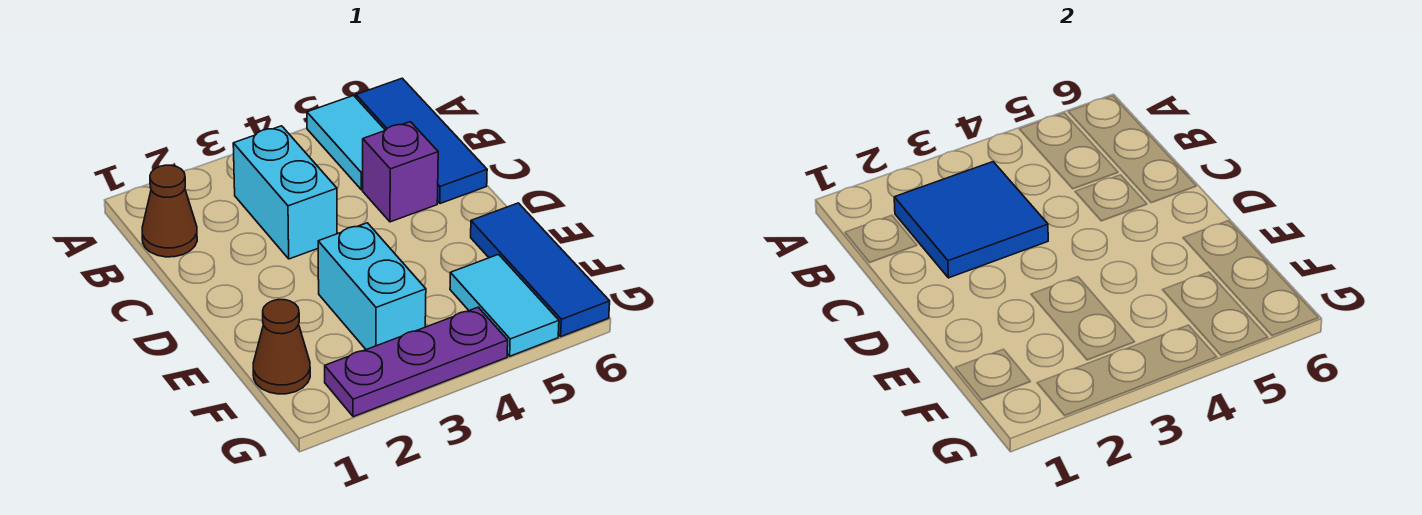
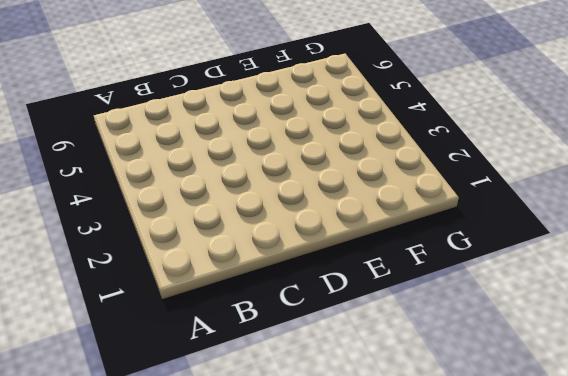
none -> cyan tile A5:B5 level 1
none -> blue tile A6:C6 level 1

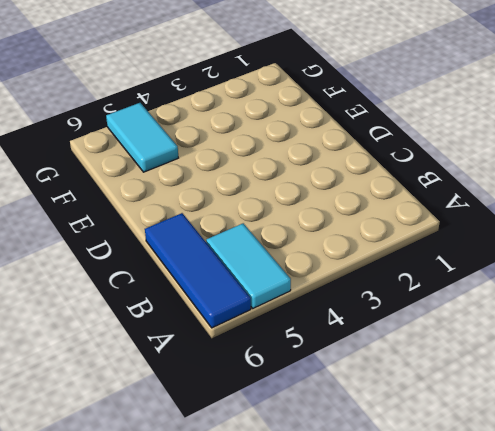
none -> brown cone B1 level 1
none -> cyan brick B3:C3 level 1

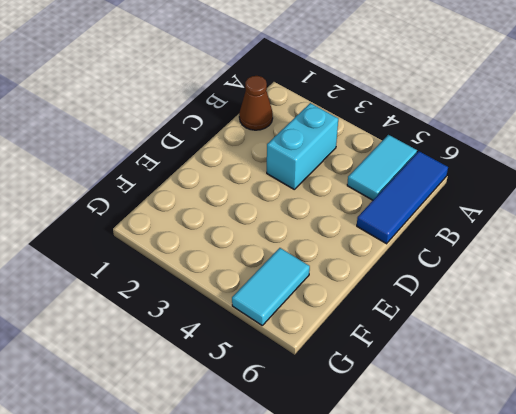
none -> purple brick C5 level 1
none -> cyan brick E3:F3 level 1

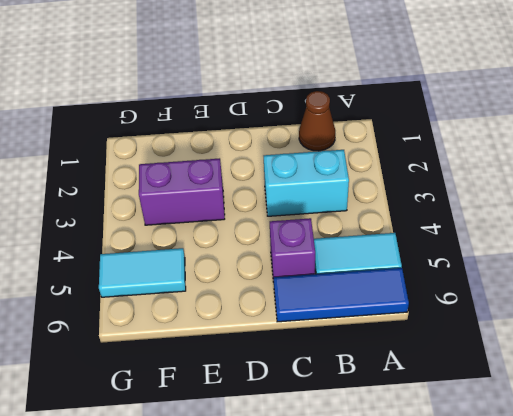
purple brick E3:F3 level 1 -> cyan brick E3:F3 level 1
none -> blue tile E6:G6 level 1
none -> brown cone F1 level 1

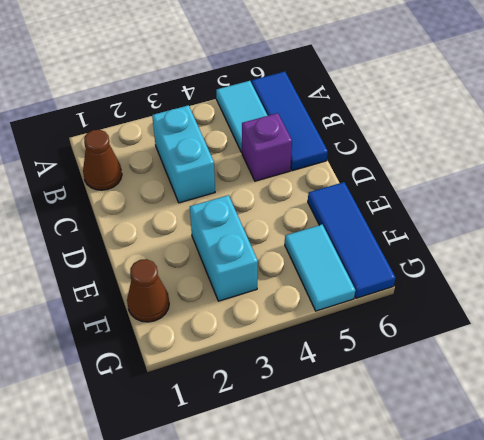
none -> purple plate G2:G4 level 1
none -> blue tile B2:C3 level 2

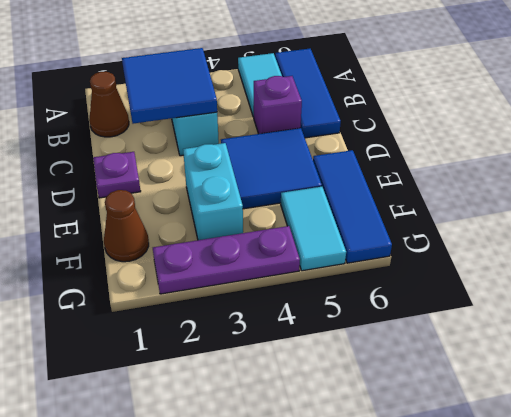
purple plate D1 level 1 -> none
blue tile D4:E5 level 1 -> none

